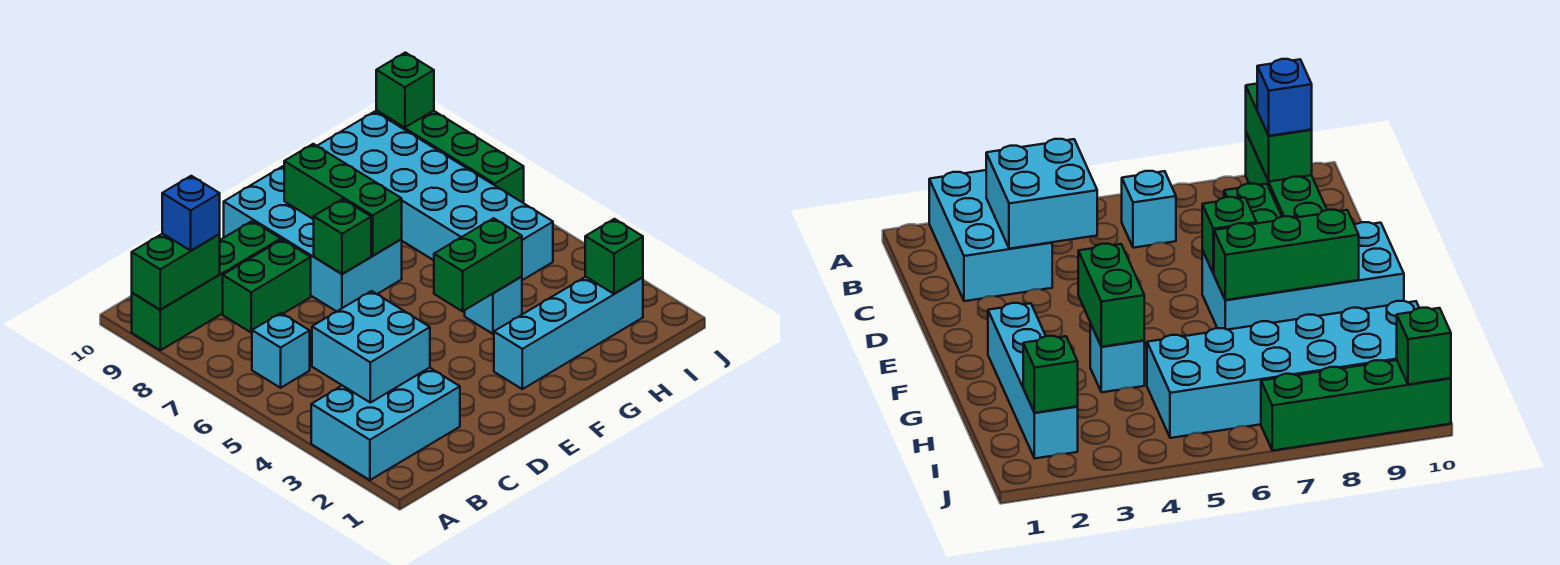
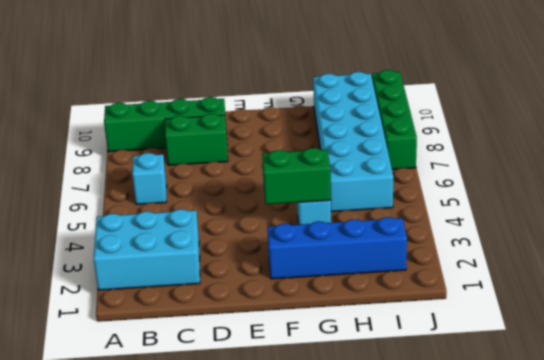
blue brick F2:I2 level 1 -> cyan brick F2:I2 level 1
none -> cyan brick E7:F10 level 1
none -> green brick A9:B9 level 2
none -> cyan brick B3:C4 level 2

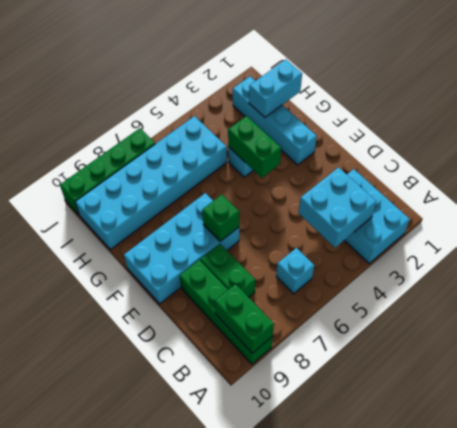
cyan brick H1:H2 level 2 -> none
none -> green brick F7:F9 level 2
none -> green brick I2 level 2
none -> green brick J10 level 2

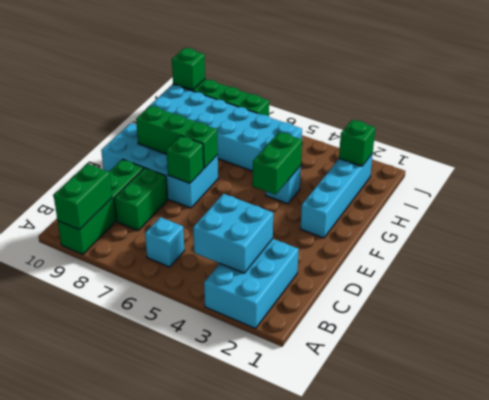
none -> blue brick B9 level 3

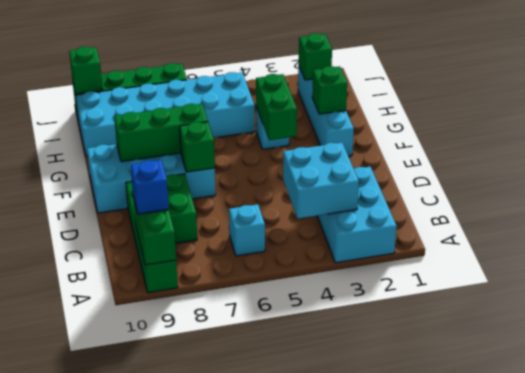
green brick G2 level 2 -> none

